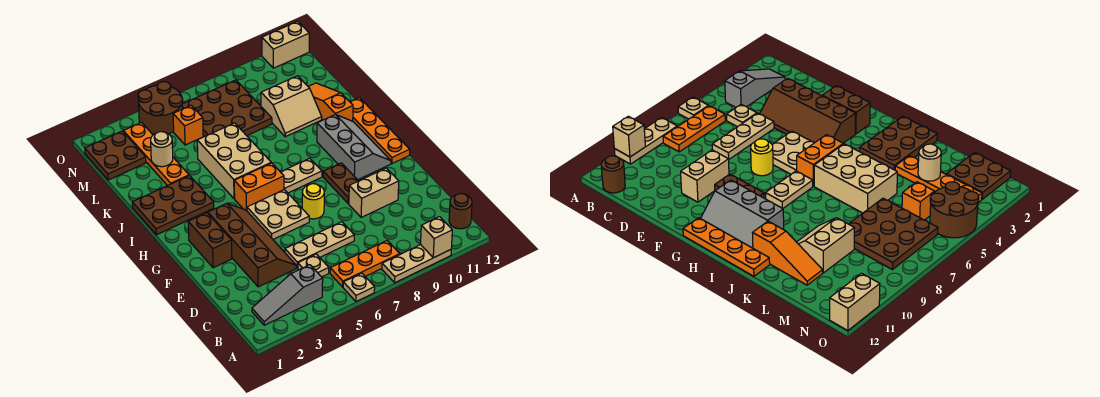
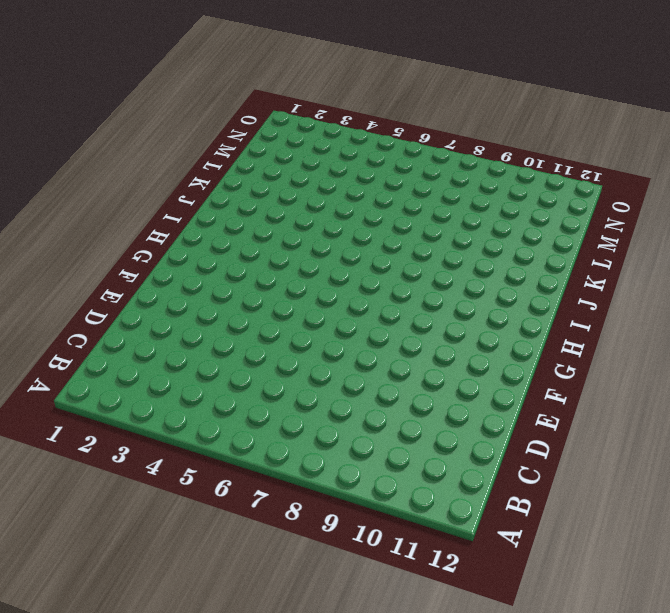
none -> tan plate A6 level 1
none -> tan plate A8:A10 level 1
none -> grey slope B2:B4 level 1 top 4

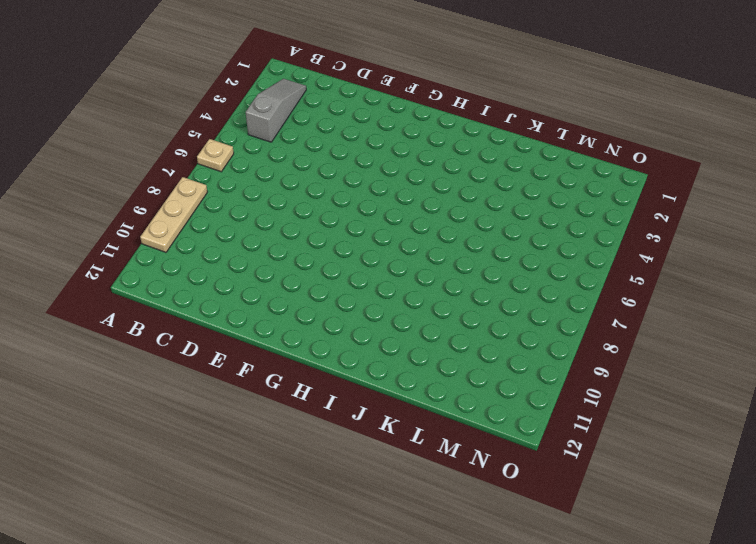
none -> orange plate B6:B8 level 1
none -> brown round brick B12 level 1
none -> tan plate C5 level 1

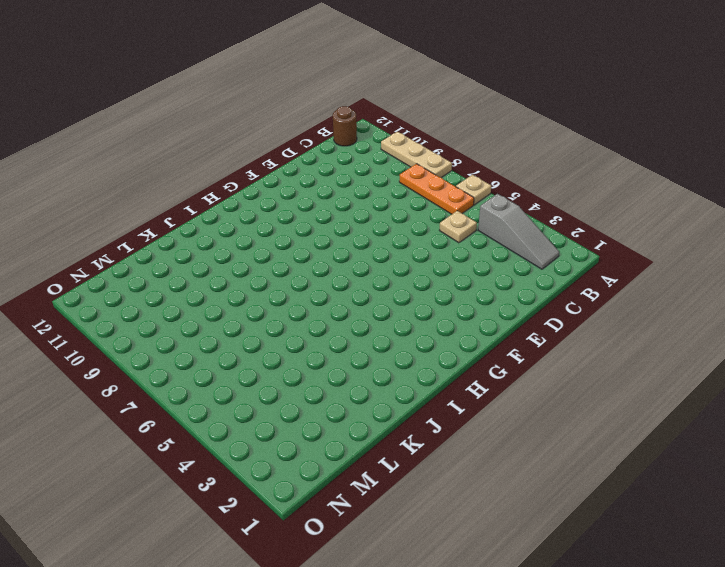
none -> brown slope D3:G4 level 1 top 3
none -> tan plate D5:D7 level 1
none -> tan brick E9:E10 level 1

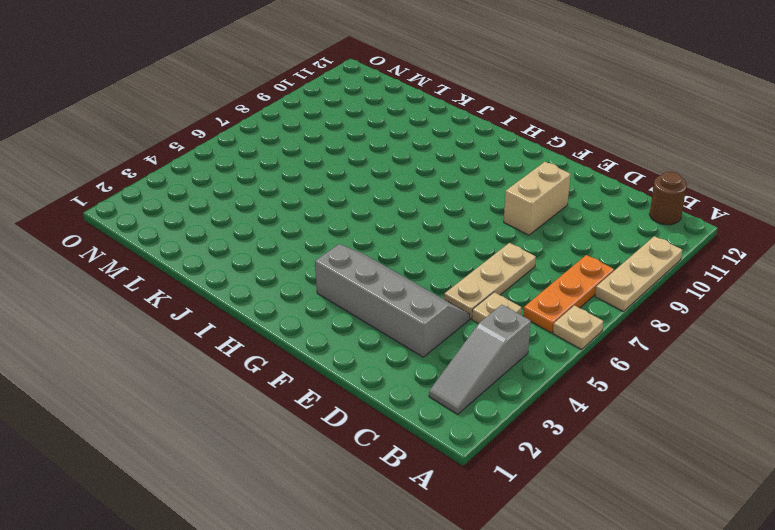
grey slope D3:G4 level 1 top 3 -> brown slope D3:G4 level 1 top 3
none -> brown brick F2:G2 level 1
none -> tan plate F5:G6 level 1
none -> yellow round brick F7 level 1

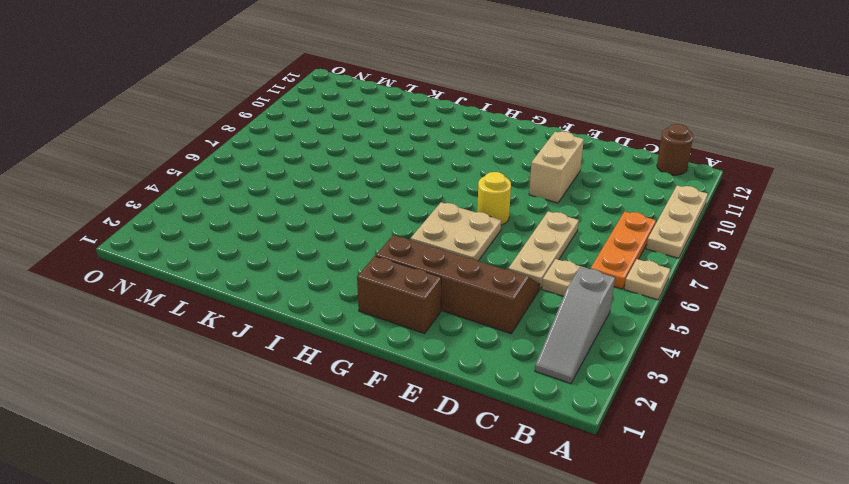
none -> brown plate F9:G9 level 1
none -> grey slope G10:I11 level 1 top 10
none -> orange plate G12:J12 level 1

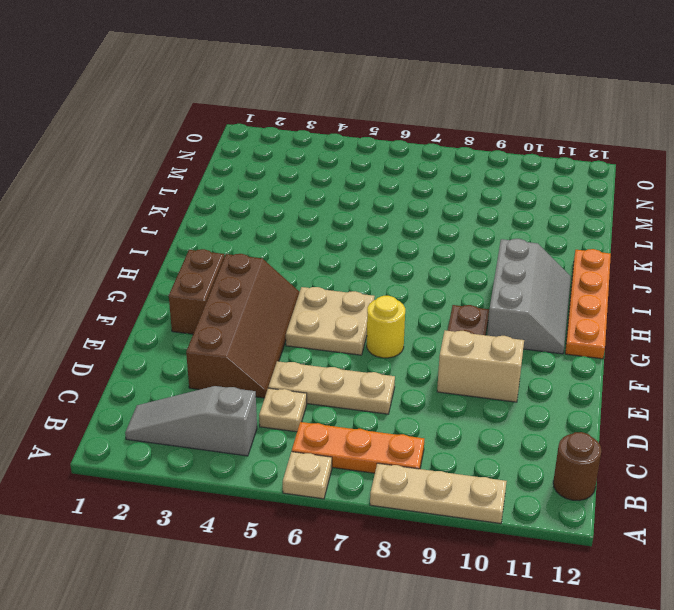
none -> orange brick H5:H6 level 1
none -> tan plate H7:H8 level 1
none -> brown plate I1:J3 level 1

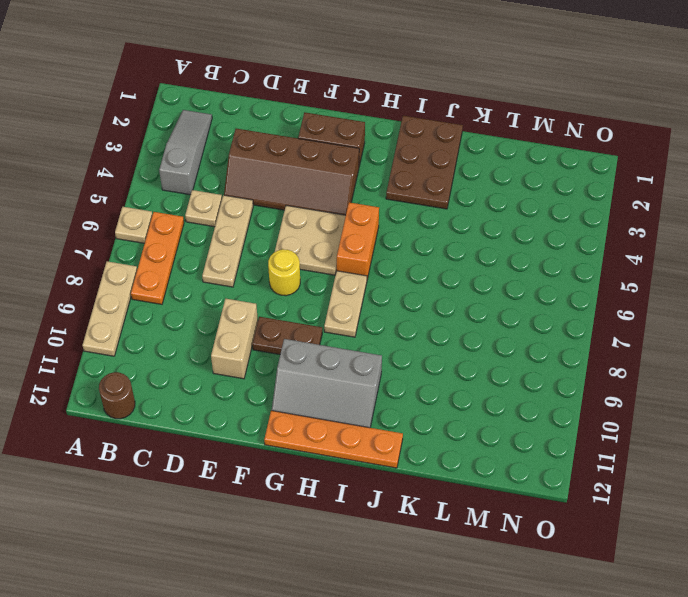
none -> tan brick I5:K6 level 1
none -> orange slope J11:L11 level 1 top J
none -> orange plate K3:N3 level 1

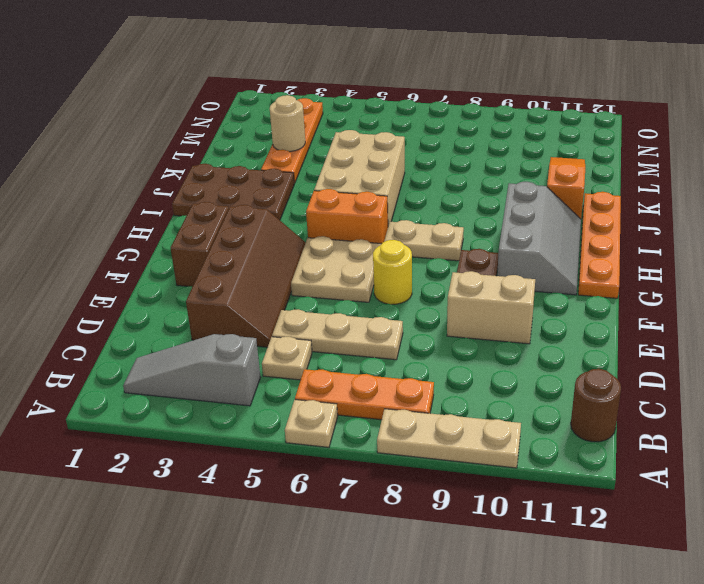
none -> tan slope K9:L10 level 1 top L
none -> brown plate L6:N8 level 1
none -> brown plate M1:N2 level 1

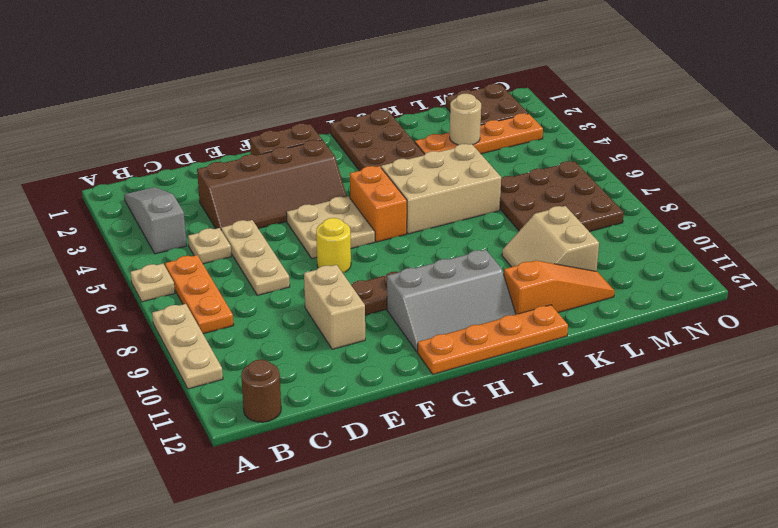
none -> tan plate H7:H8 level 1
none -> orange brick M5 level 1
none -> brown round brick N4:O5 level 1

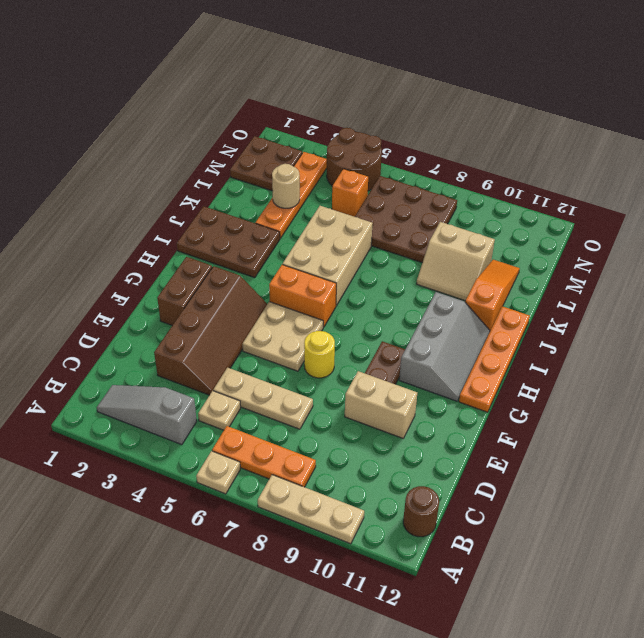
none -> tan plate H7:H8 level 1
none -> tan brick O11:O12 level 1
none -> tan brick A10 level 2

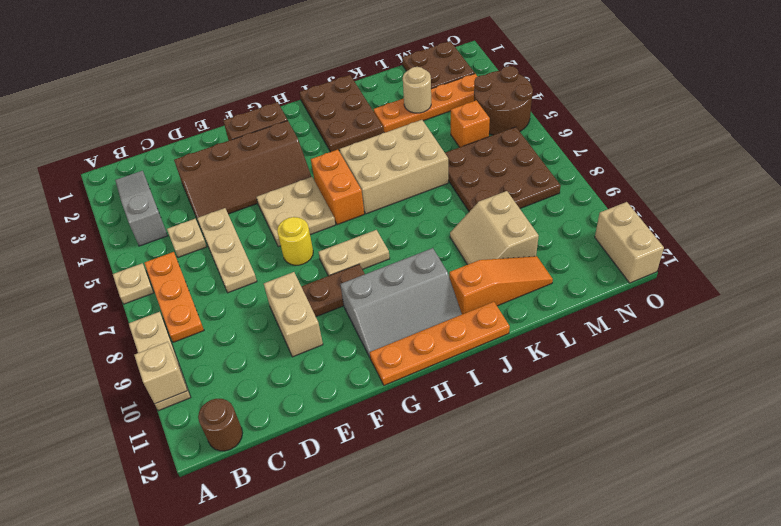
tan plate G8:H8 level 1 -> tan plate H7:H8 level 1

